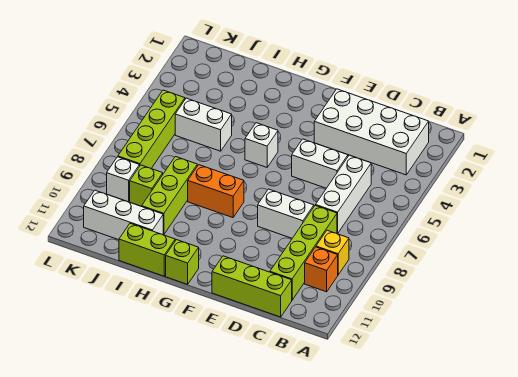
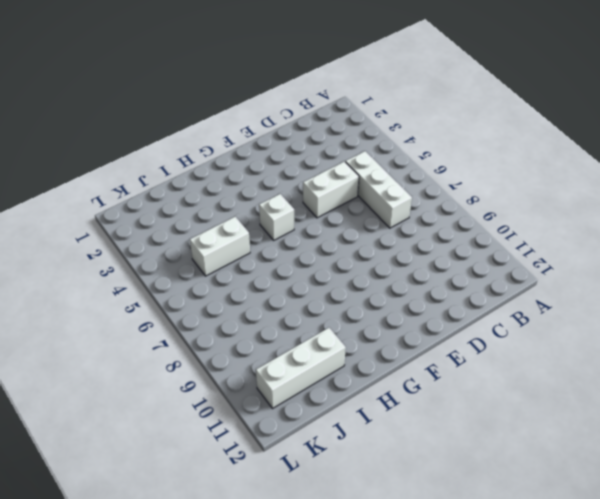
none -> white brick B2:E3 level 1
none -> yellow brick B9 level 1
none -> orange brick B10 level 1

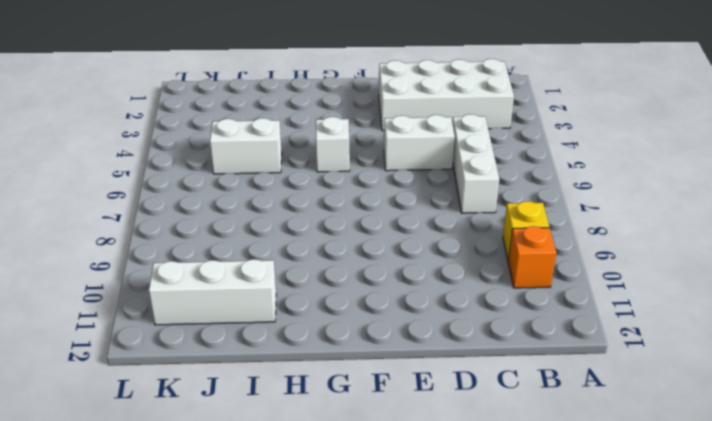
none -> lime brick C8:C11 level 1
none -> lime brick C12:E12 level 1
none -> white brick D8:E8 level 1

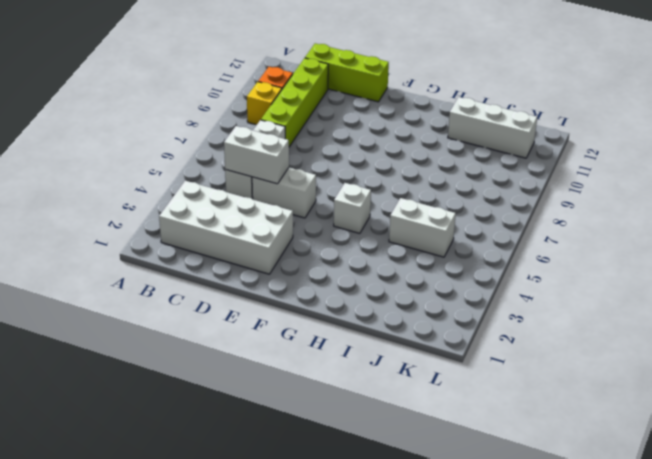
white brick C5:D5 level 2 -> white brick D8:E8 level 1
none -> orange brick G8:H8 level 1
none -> lime brick G12 level 1
none -> lime brick H12:I12 level 1

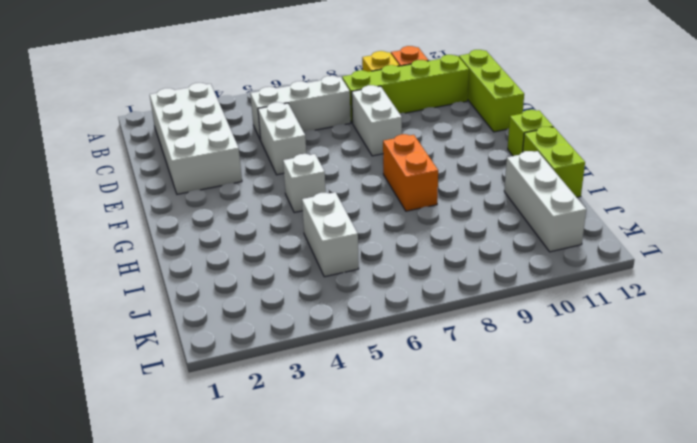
none -> lime brick I8:I10 level 1
none -> lime brick J9 level 1
none -> lime brick K5:K8 level 1

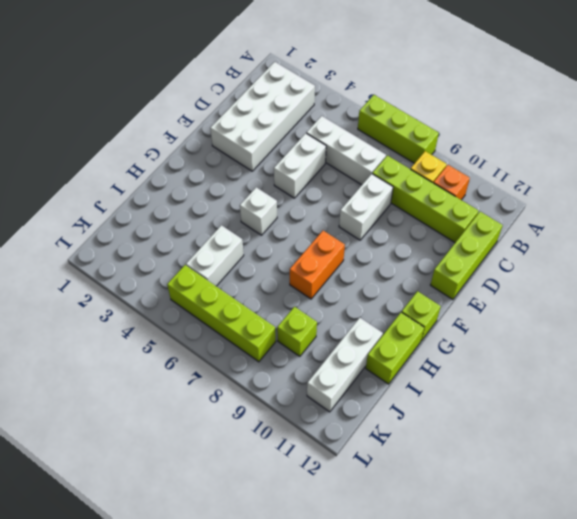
lime brick A6:A8 level 1 -> lime brick I8:I10 level 1
none -> white brick K9 level 1

